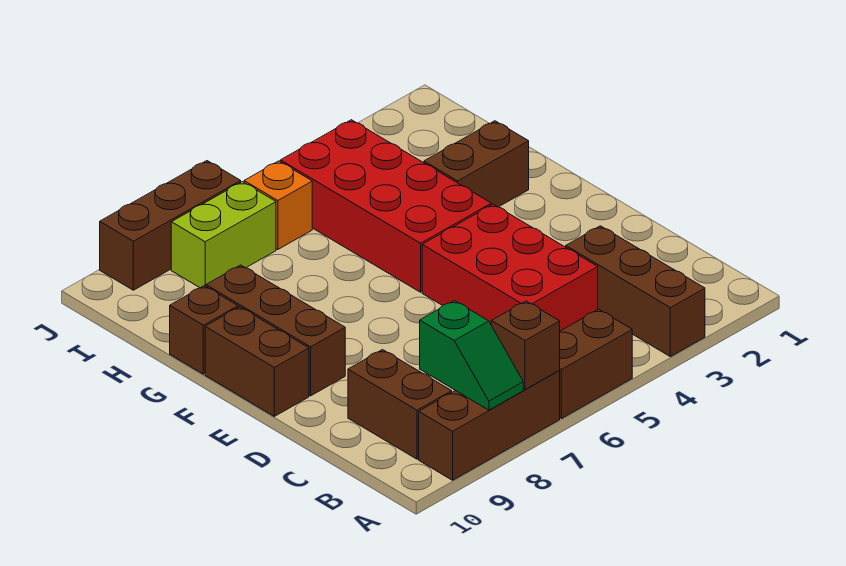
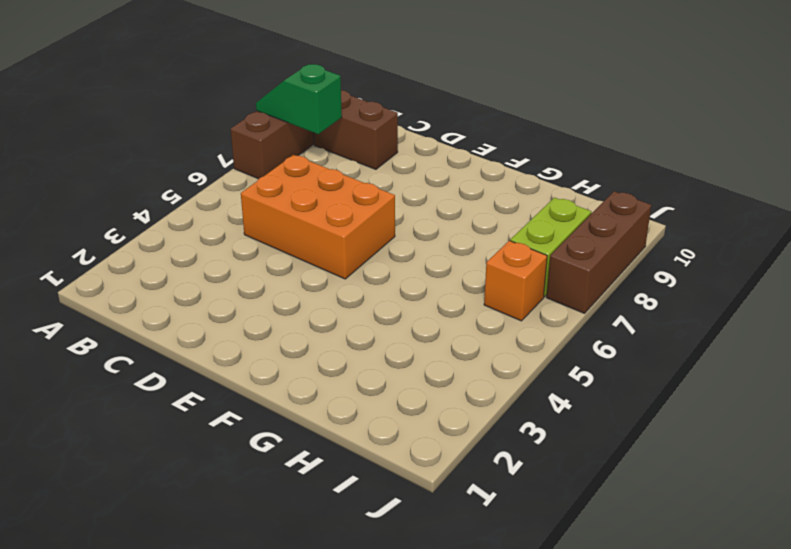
orange brick C5:E6 level 1 -> red brick C4:E5 level 1
none -> brown brick A3:C3 level 1
none -> brown brick A5:A6 level 1
none -> brown brick E9:G9 level 1

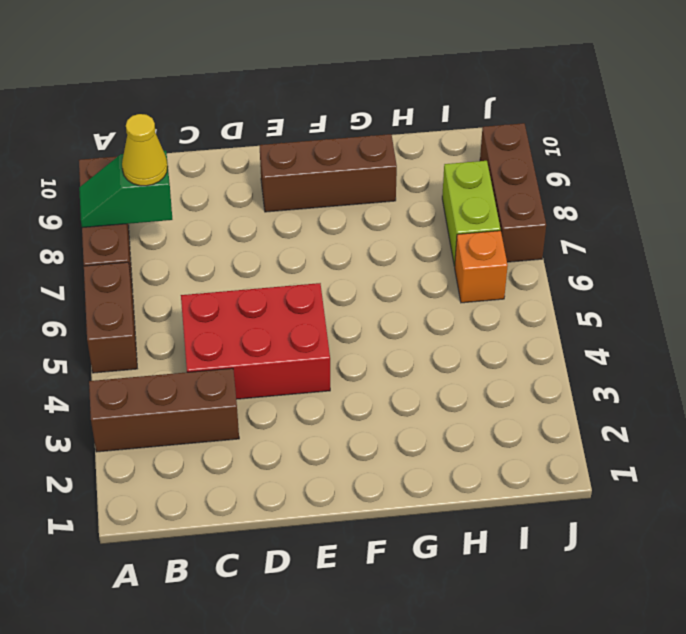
yellow cone B8 level 3 -> none
none -> brown brick B9:C9 level 1
none -> brown brick E10:F10 level 1
none -> red brick F4:I5 level 1

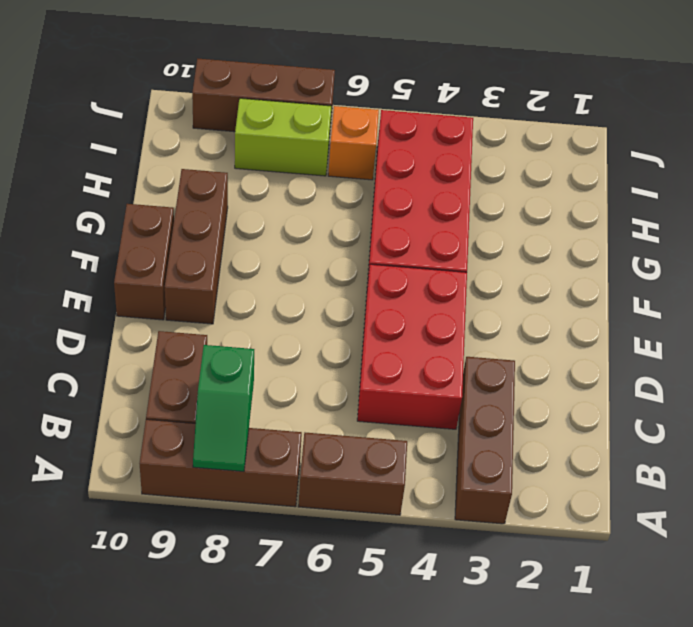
none -> brown brick G2:G3 level 1
none -> brown brick G10 level 1
none -> brown brick A7 level 2

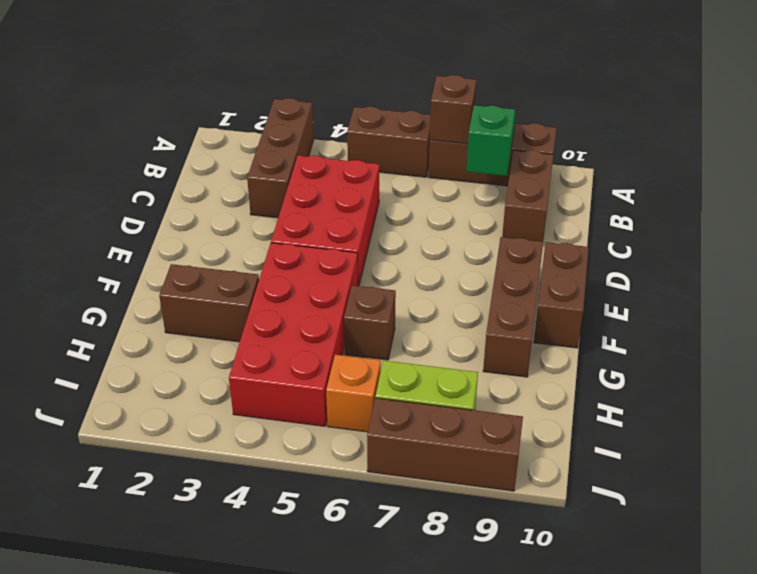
brown brick G6 level 1 -> brown brick G10 level 1

